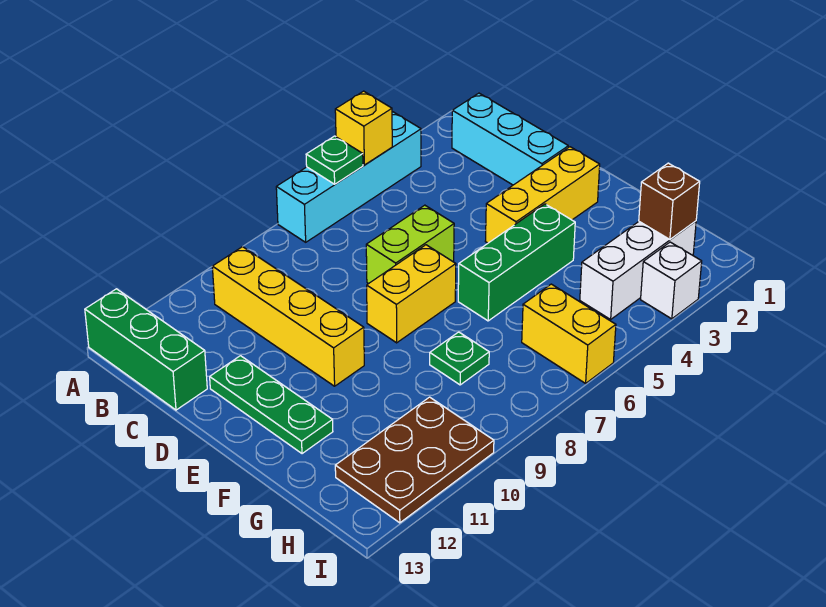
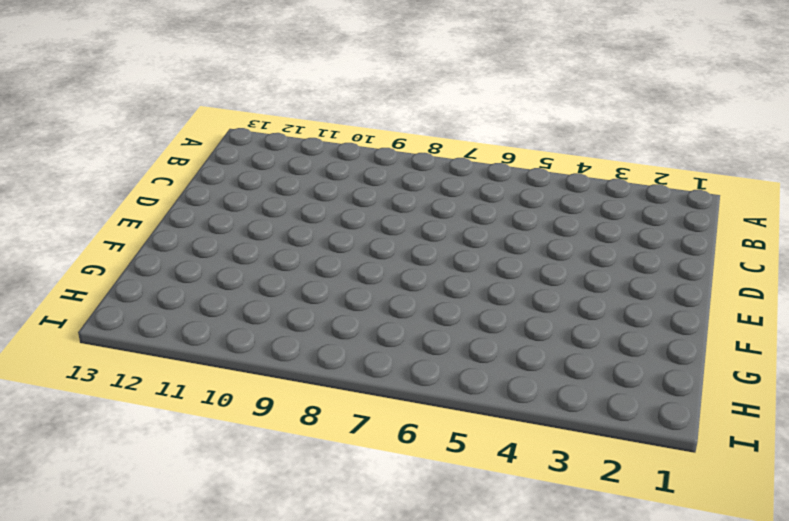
none -> cyan brick A4:A7 level 1
none -> green brick A13:C13 level 1
none -> cyan brick B2:D2 level 1

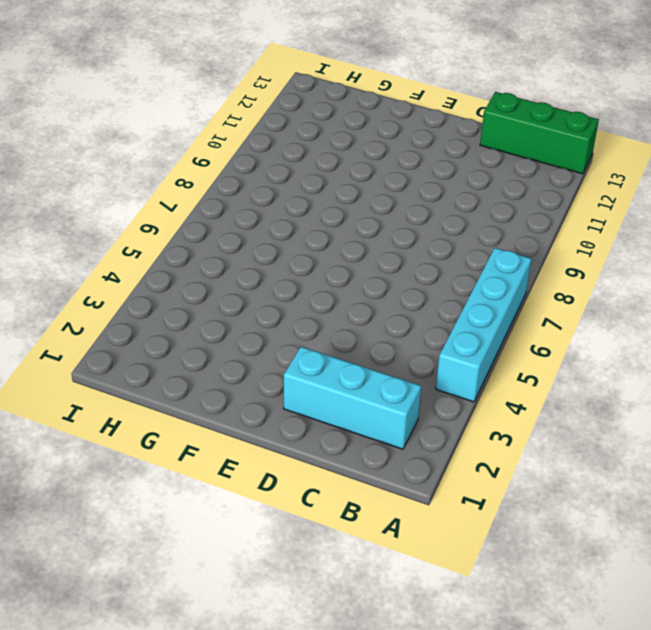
none -> yellow brick B10:E10 level 1
none -> lime brick D6:D7 level 1
none -> green plate D12:F12 level 1

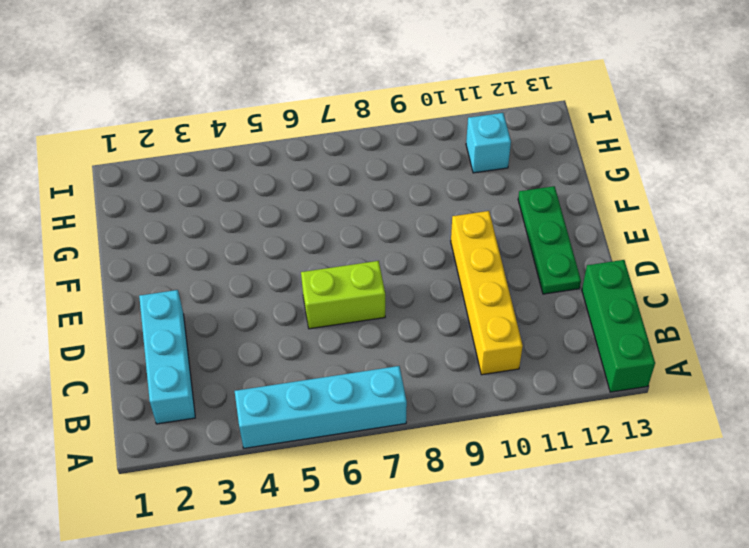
cyan brick H11 level 1 -> brown plate H10:I12 level 1
none -> yellow brick E2:E4 level 1
none -> yellow brick E7:E8 level 1
none -> green brick F4:F6 level 1

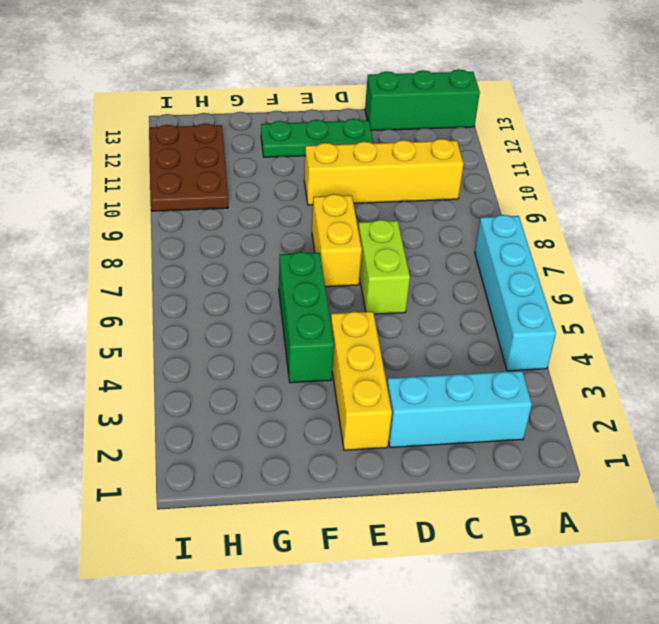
none -> green plate G8 level 1
none -> white brick H2:H4 level 1
none -> yellow brick H6:I6 level 1

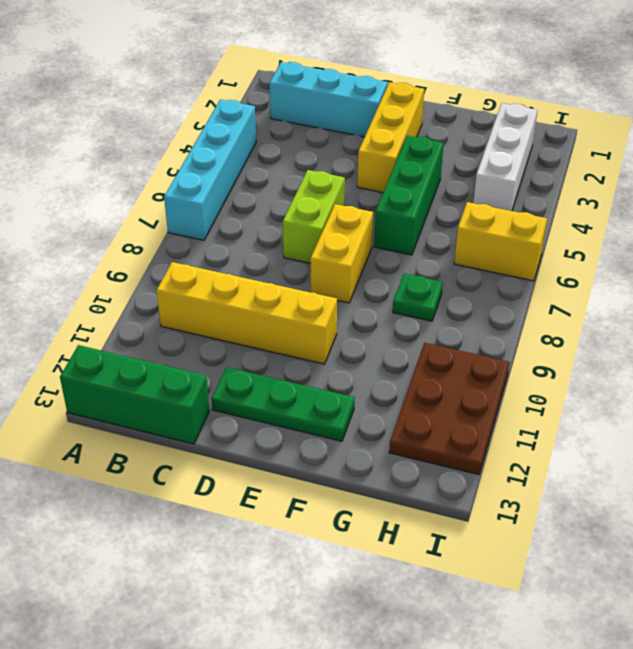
none -> white brick I3 level 1
none -> yellow brick A5 level 2
none -> green plate A6 level 2

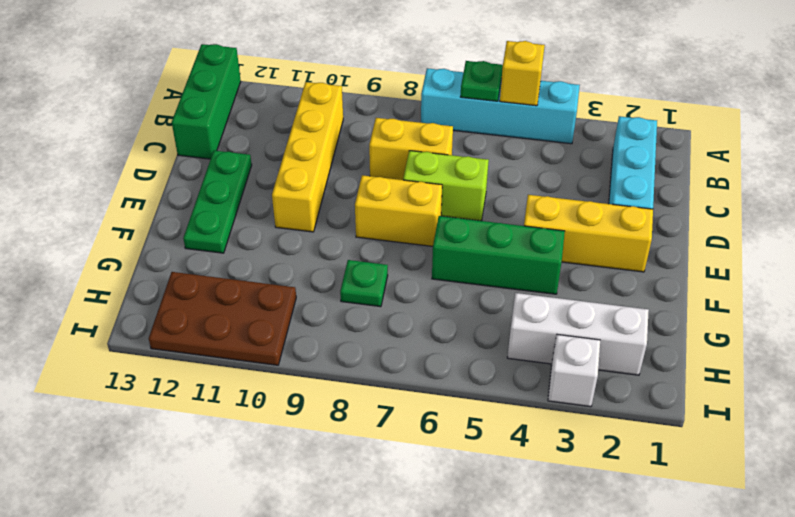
yellow brick C7:C8 level 1 -> yellow brick H6:I6 level 1
none -> brown brick H2 level 2

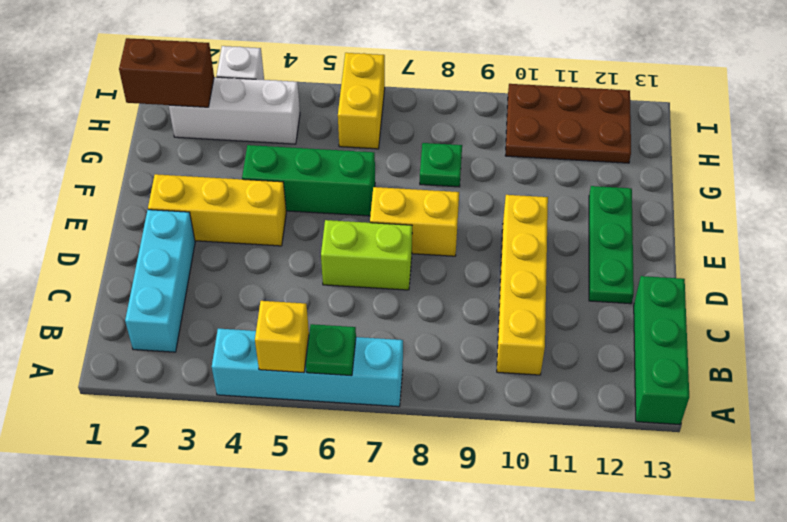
brown brick H1:H2 level 2 -> brown brick H2 level 2

